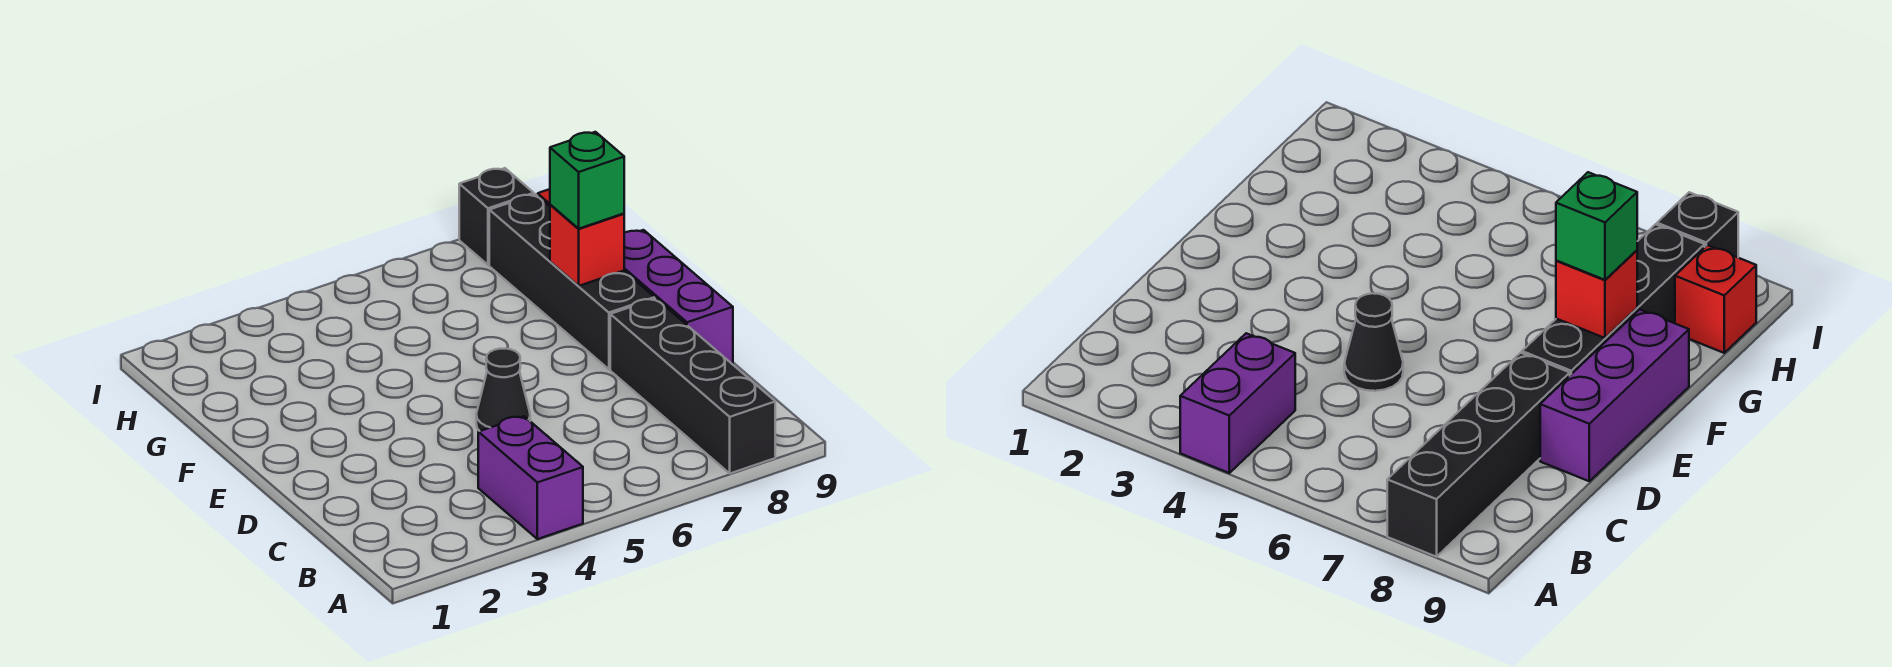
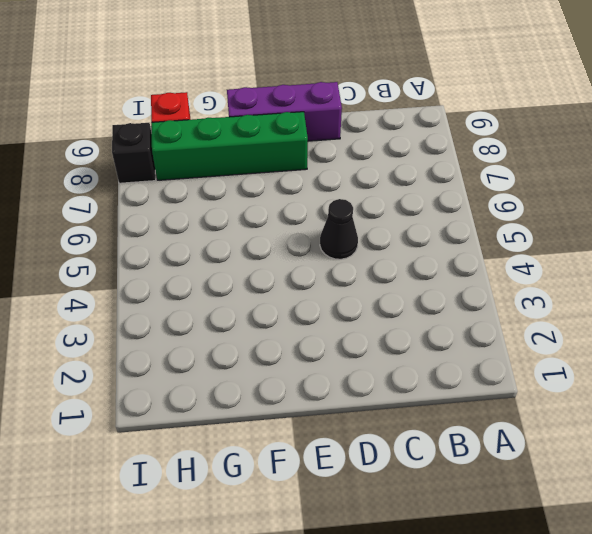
green brick E8:H8 level 1 -> black brick E8:H8 level 1
none -> purple brick A4:B4 level 1
none -> black brick A8:D8 level 1

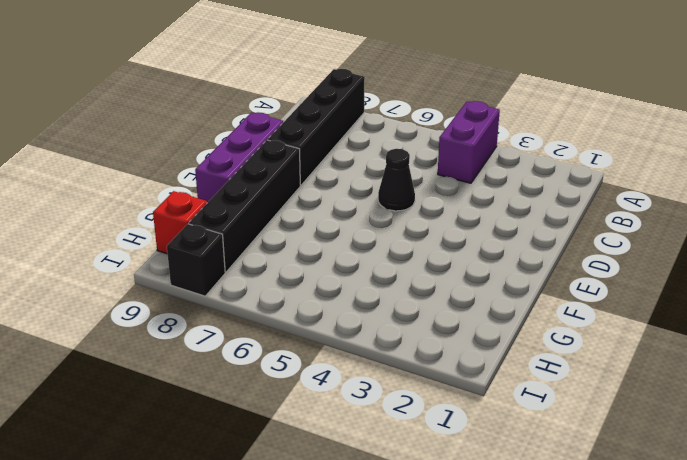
none -> red brick F8 level 2
none -> green brick F8 level 3

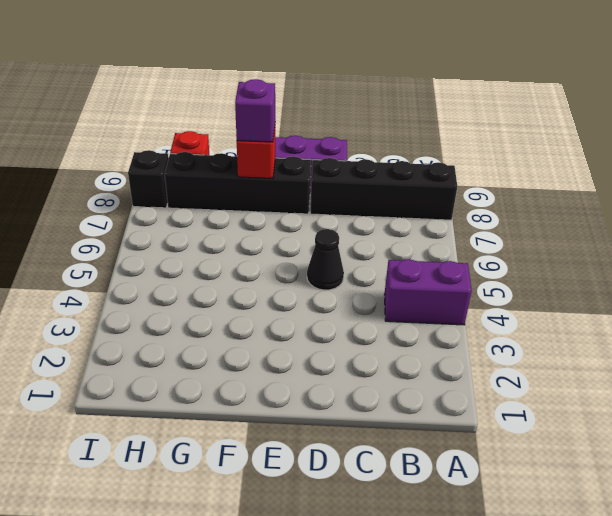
purple brick F8 level 3 -> green brick F8 level 3

